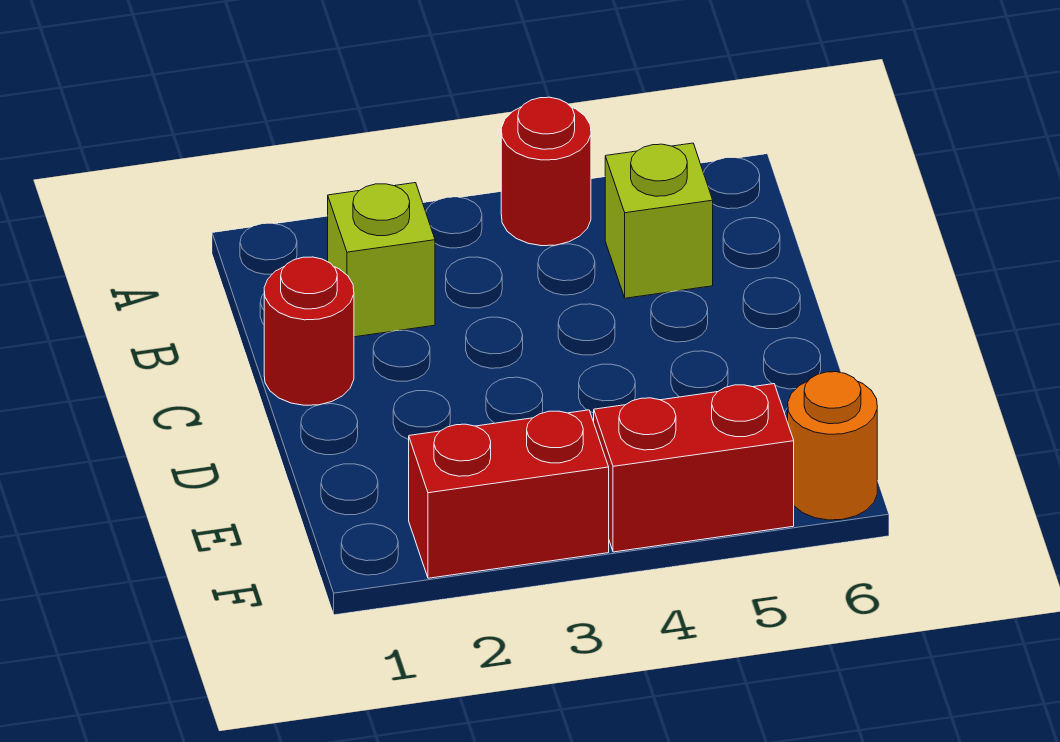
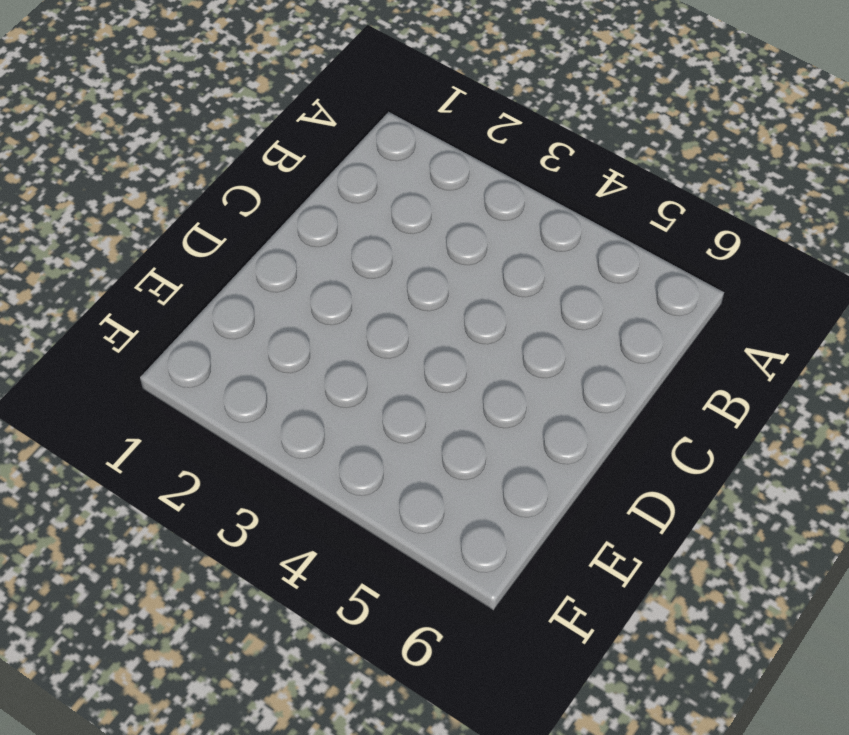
none -> red round brick A4 level 1
none -> lime brick B2 level 1

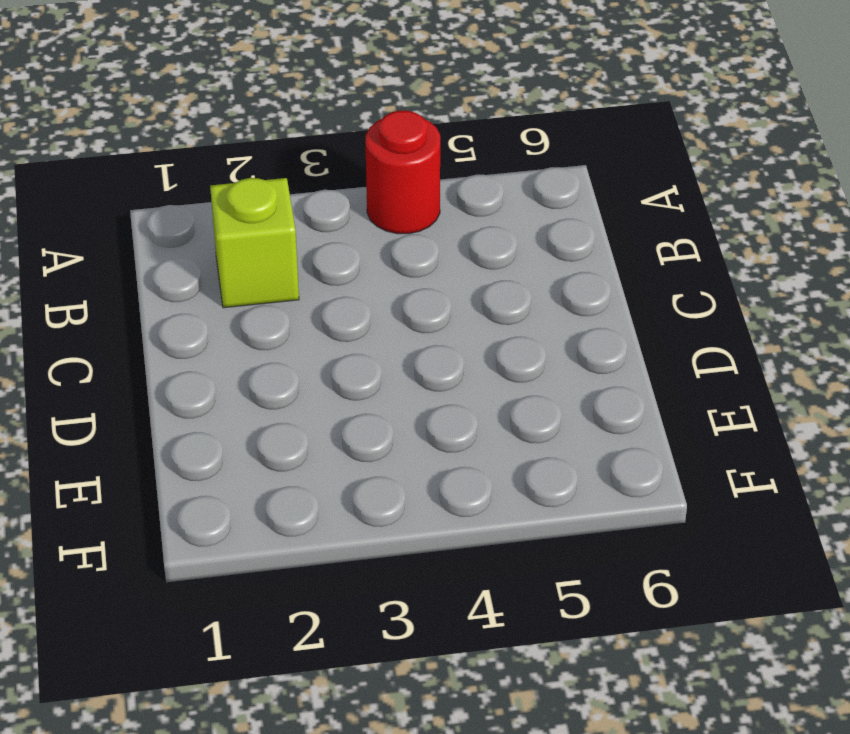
none -> lime brick B5 level 1
none -> red round brick C1 level 1

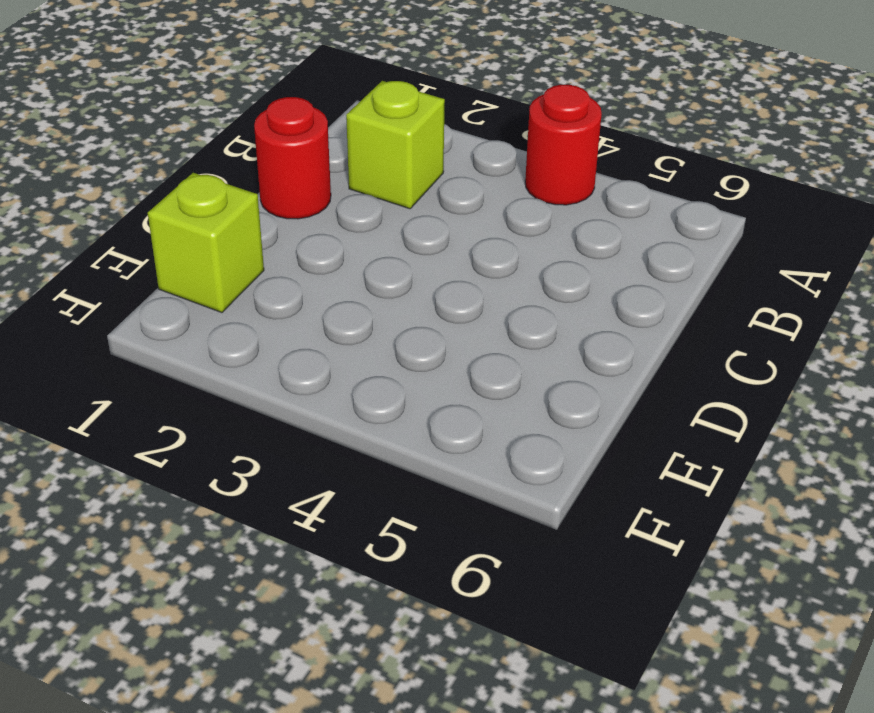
lime brick E1 level 1 -> lime brick B5 level 1
none -> red brick F2:F3 level 1
none -> red brick F4:F5 level 1

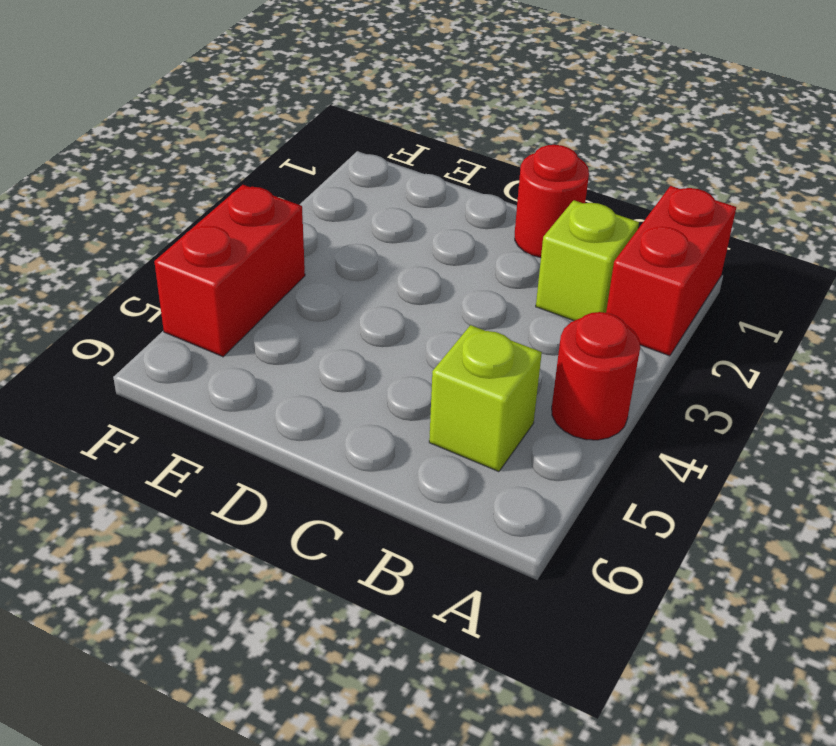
red brick A1:A2 level 1 -> red brick F2:F3 level 1
none -> orange round brick F6 level 1

